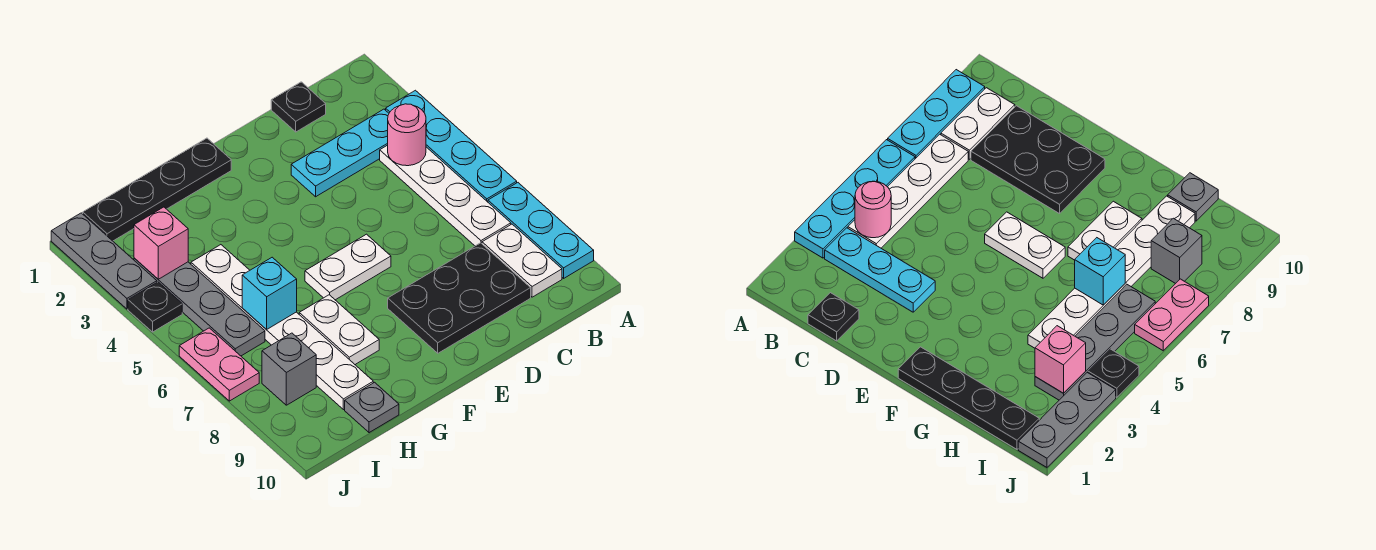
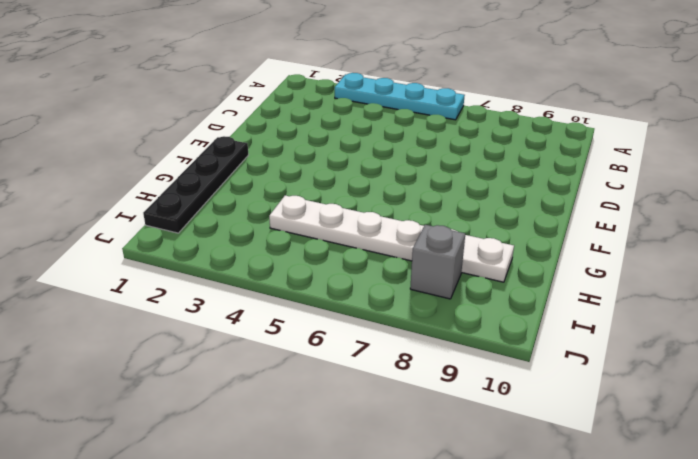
none -> cyan plate A7:A9 level 1
none -> cyan plate B3:D3 level 1
none -> white plate B4:B7 level 1

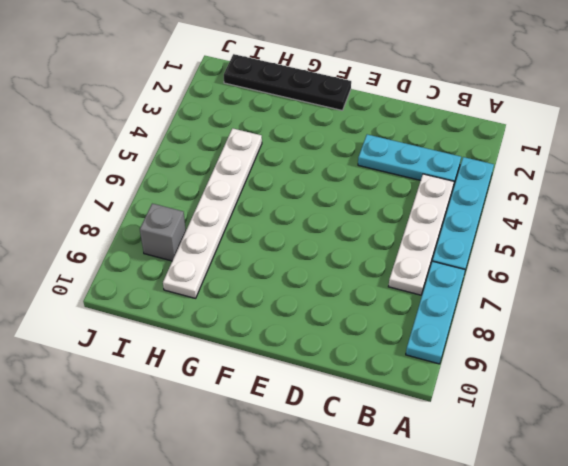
none -> white plate B8:B9 level 1
none -> black plate C1 level 1
none -> black plate C8:E9 level 1

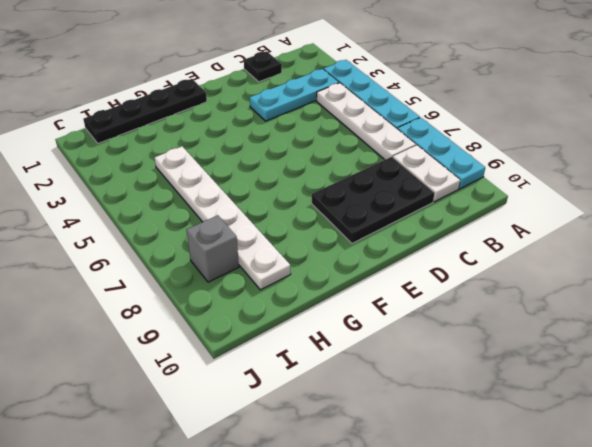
none -> white plate E6:F6 level 1
none -> white plate G7:G8 level 1
none -> grey plate H10 level 1

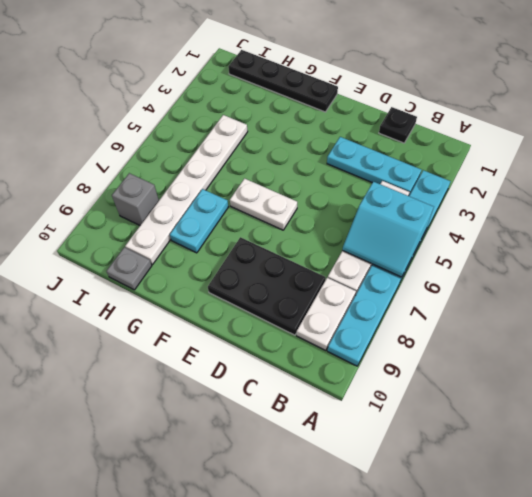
cyan slope A5:B6 level 2 top 5 -> none
cyan plate G7:G8 level 1 -> white plate G7:G8 level 1
none -> grey plate I3:I6 level 1
none -> grey plate J1:J3 level 1
none -> black plate J4 level 1

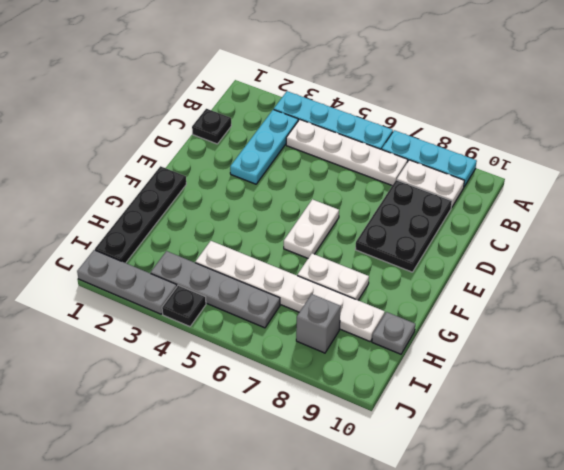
none -> pink plate J6:J7 level 1
none -> pink round brick B4 level 2
none -> cyan brick H6 level 2

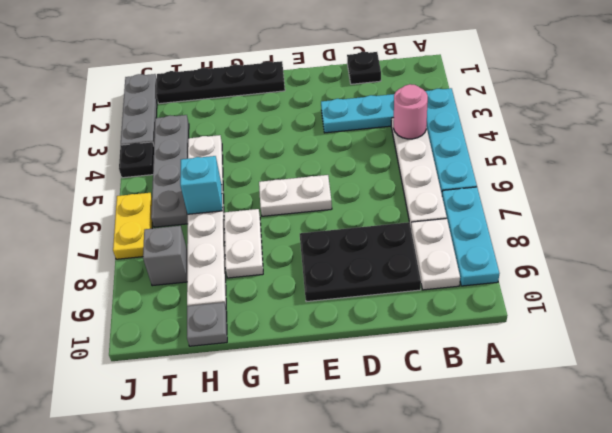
yellow plate J6:J7 level 1 -> pink plate J6:J7 level 1
none -> pink brick I3 level 2

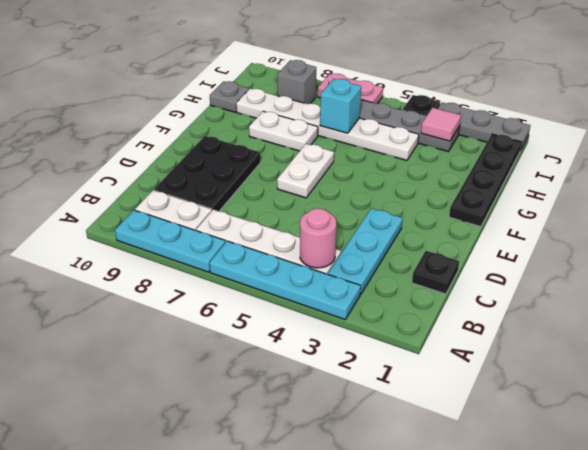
pink tile I3 level 2 -> pink brick I3 level 2

